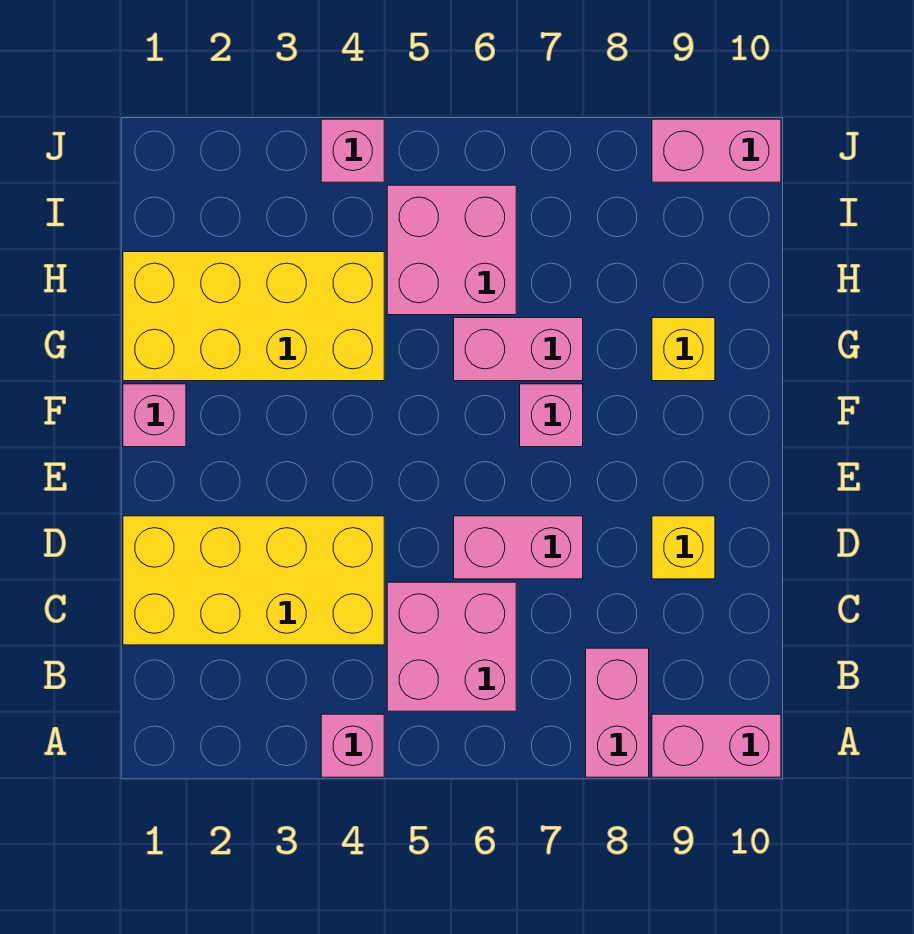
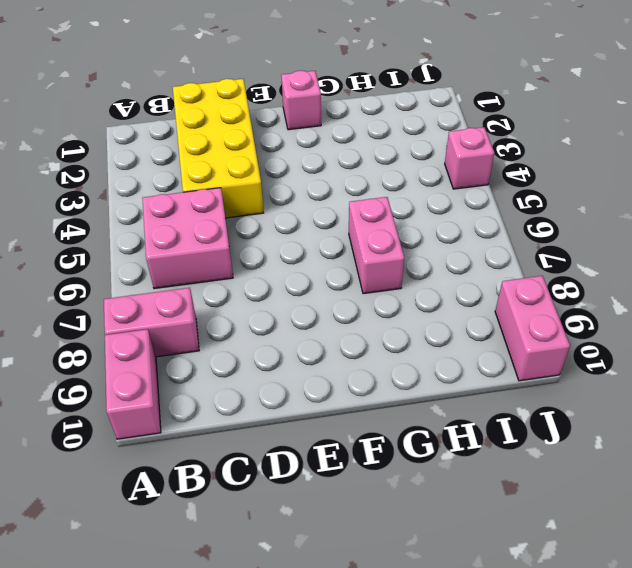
none -> pink brick A4 level 1
none -> pink brick D6:D7 level 1
none -> yellow brick D9 level 1

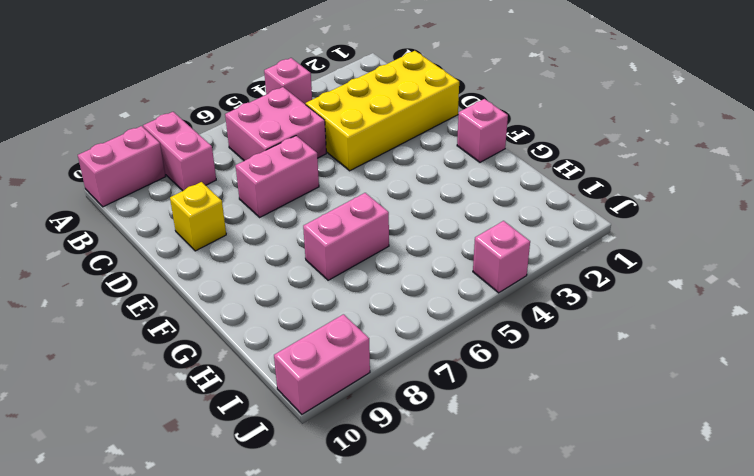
none -> pink brick F7 level 1
none -> yellow brick G1:H4 level 1
none -> yellow brick G9 level 1

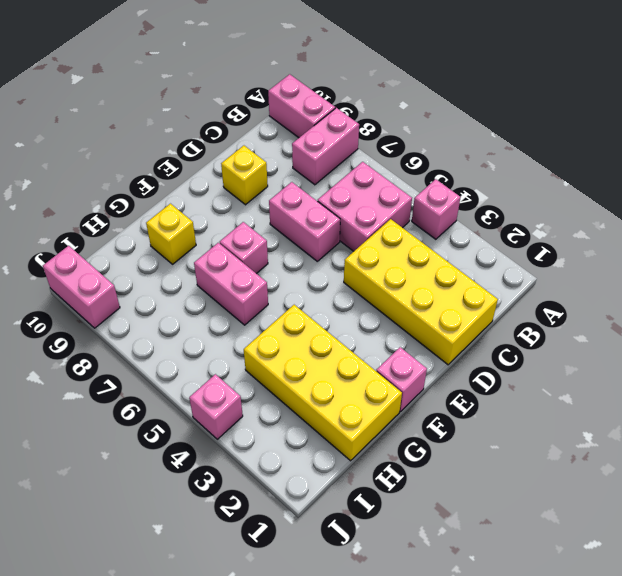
none -> pink brick H5:I6 level 1

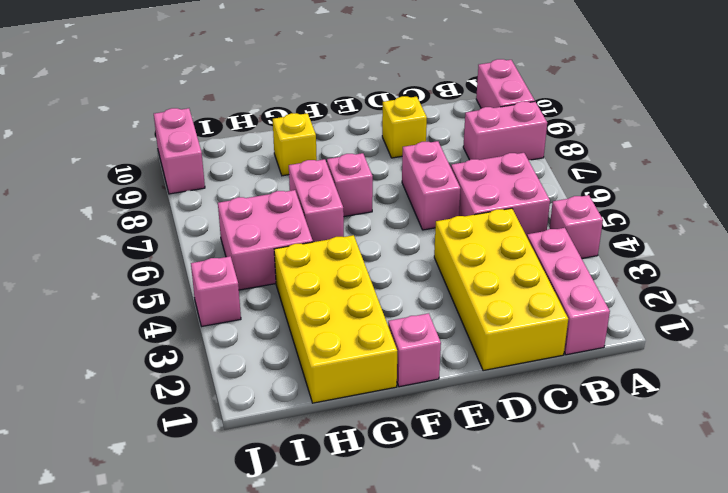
pink brick B1:B3 level 1 -> none

